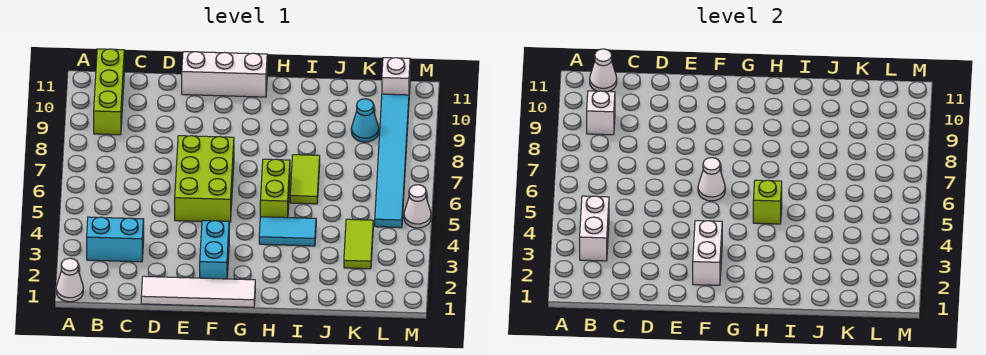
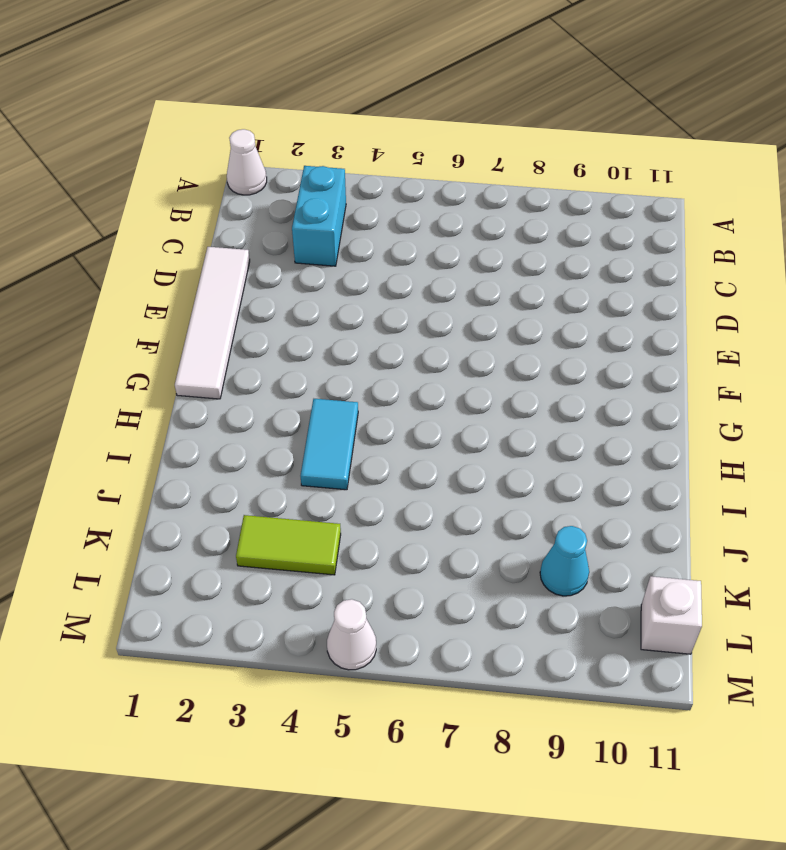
none -> lime brick B9:B11 level 1
none -> lime brick E5:F7 level 1
none -> white brick E11:G11 level 1

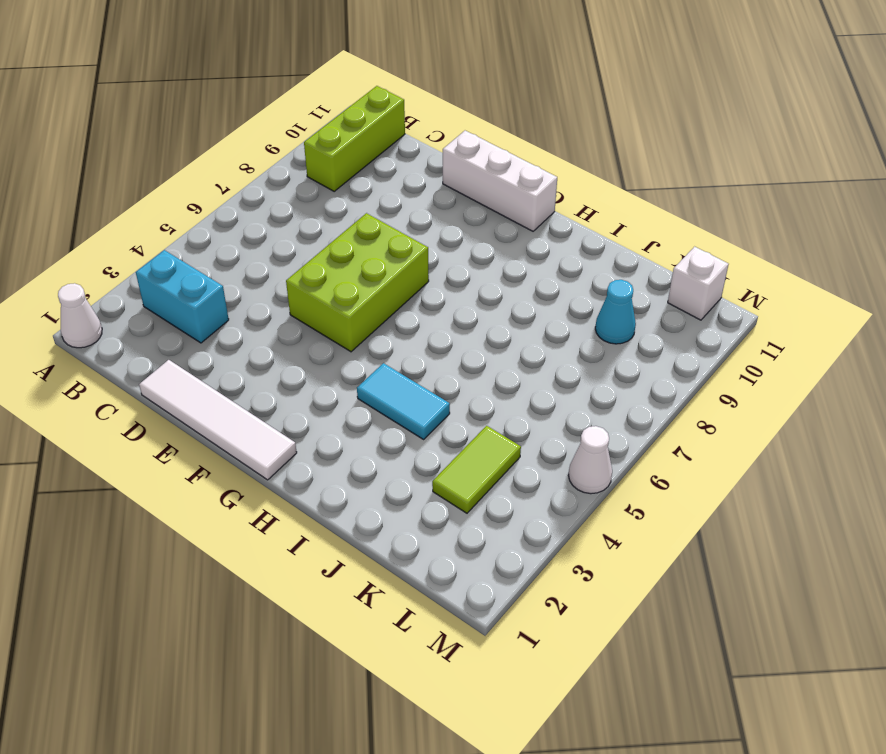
none -> cyan brick F2:F3 level 1
none -> lime brick H5:H6 level 1
none -> lime tile I6:I7 level 1

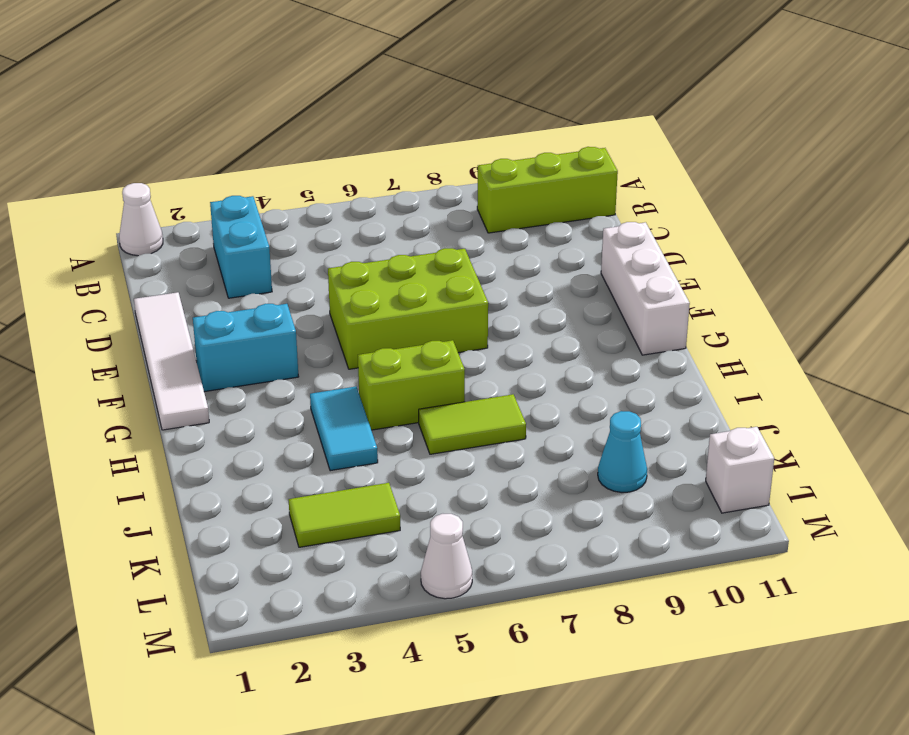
none -> cyan tile L5:L10 level 1
none -> white brick B3:B4 level 2
none -> white brick B9 level 2

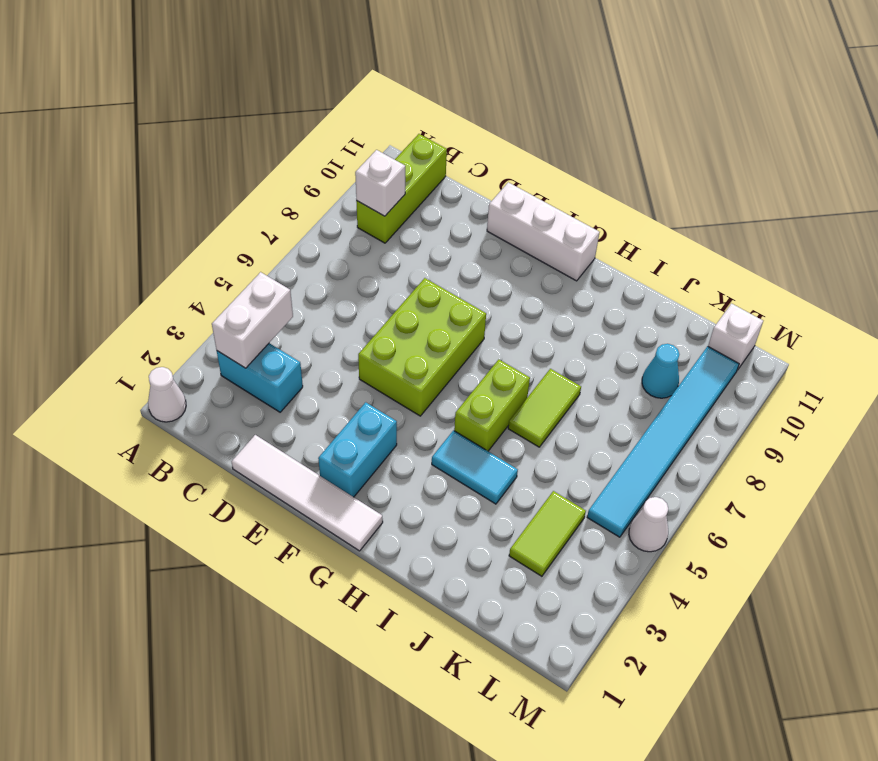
none -> white cone B11 level 2
none -> white brick F2:F3 level 2
none -> white cone F6 level 2

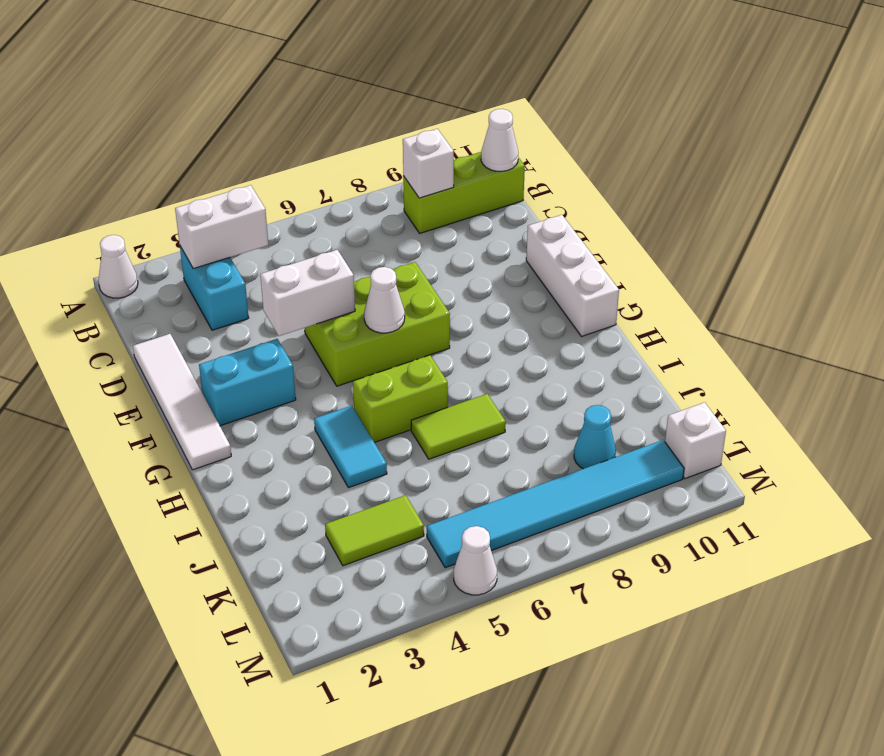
white brick E4:E5 level 2 -> white brick F2:F3 level 2
none -> lime brick H5 level 2

